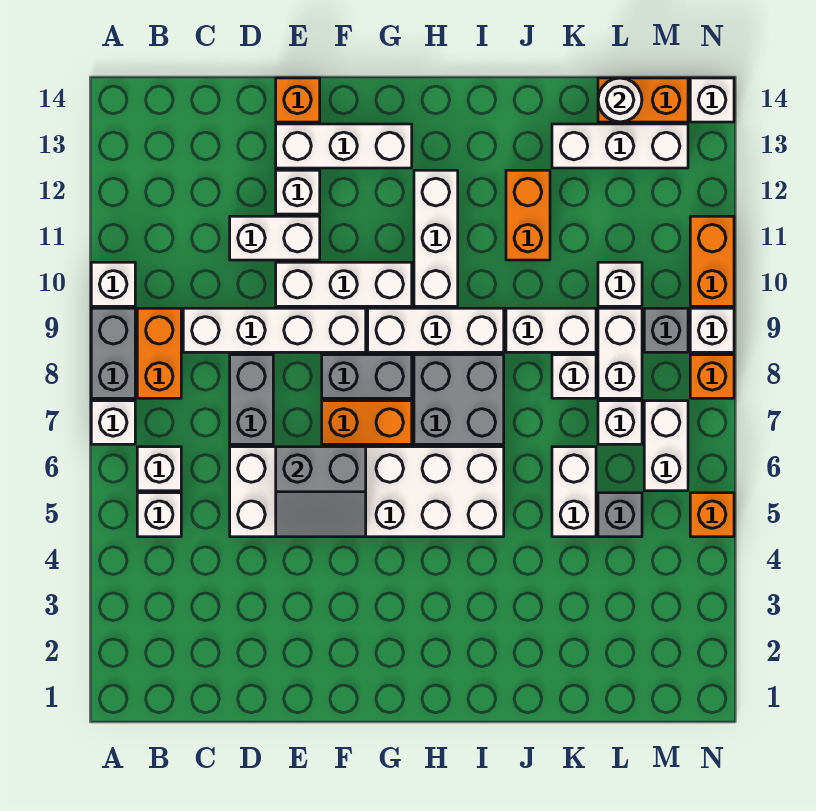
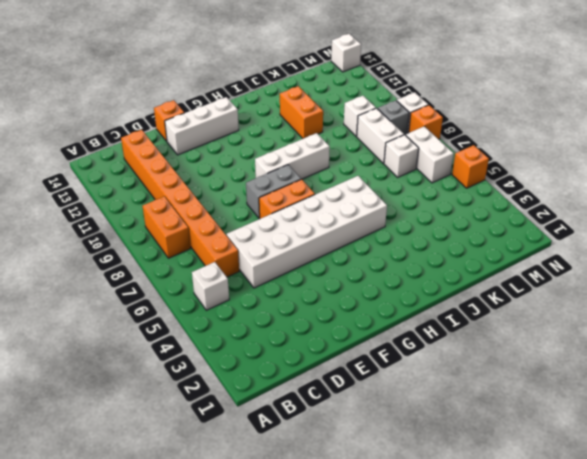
orange brick C6:C13 level 1 -> white brick C9:F9 level 1
none -> white brick A7 level 1
none -> grey brick A8:A9 level 1
none -> white brick A10 level 1
none -> white brick B6 level 1

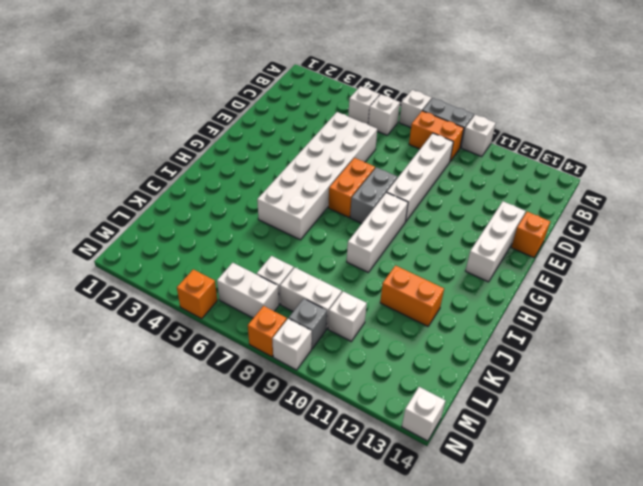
none -> grey brick D7:D8 level 1
none -> white brick D11:E11 level 1
none -> white brick E10:G10 level 1
none -> white brick E12 level 1

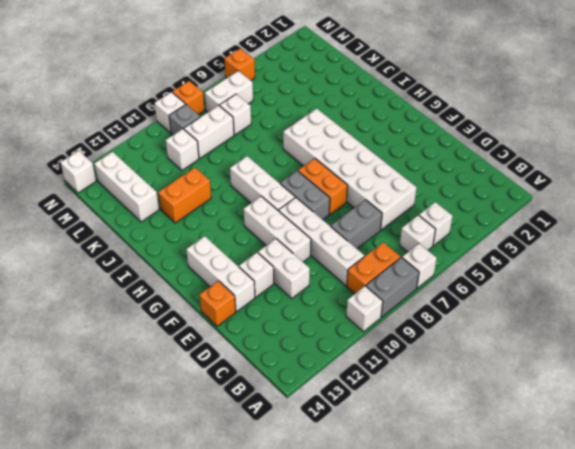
none -> grey brick H7:I8 level 1
none -> white brick H10:H12 level 1
none -> white brick J9:K9 level 1
none -> white brick K5:K6 level 1

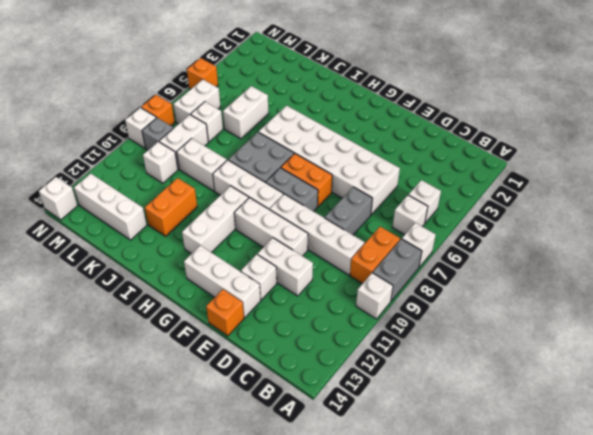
none -> white brick K8 level 1
none -> grey brick L5 level 1
none -> orange brick L14:M14 level 1
none -> orange brick N10:N11 level 1

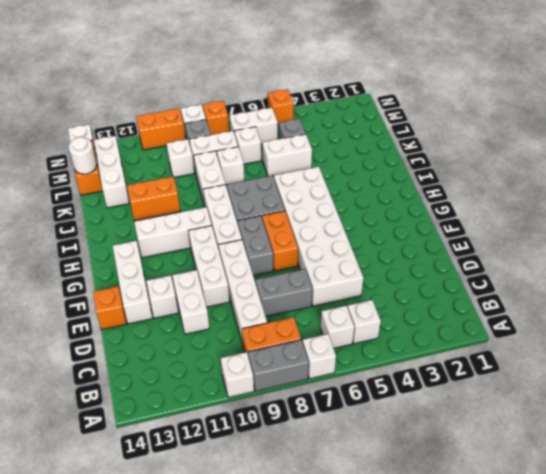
none -> grey slope E5:F6 level 2 top 6

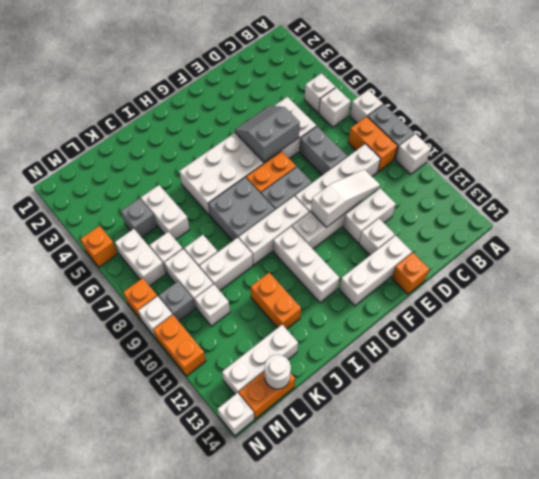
white slope D10:F10 level 2 top F -> none

